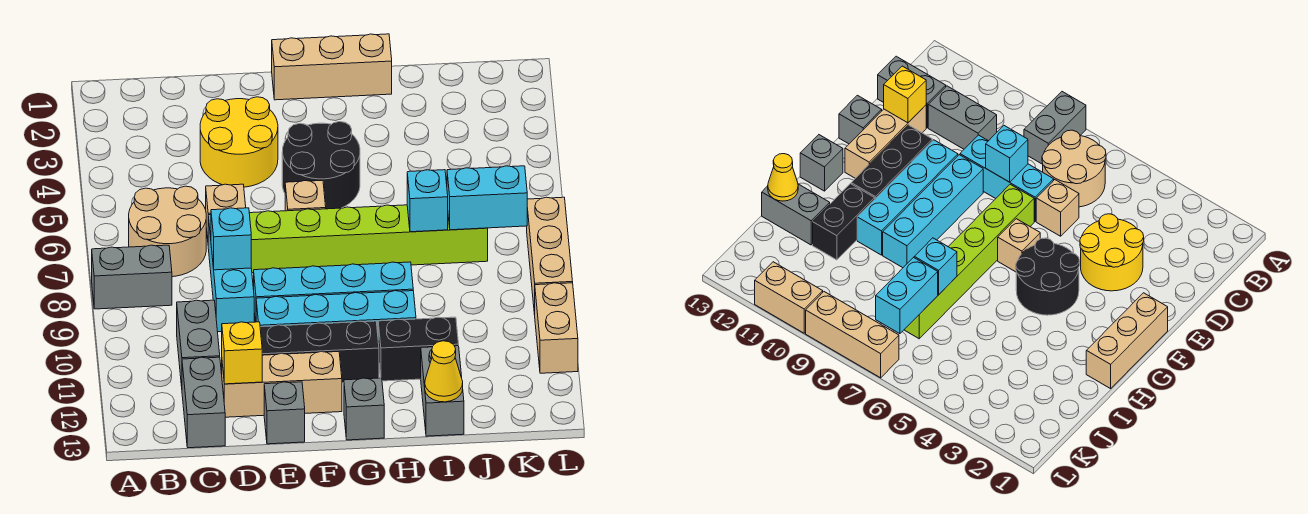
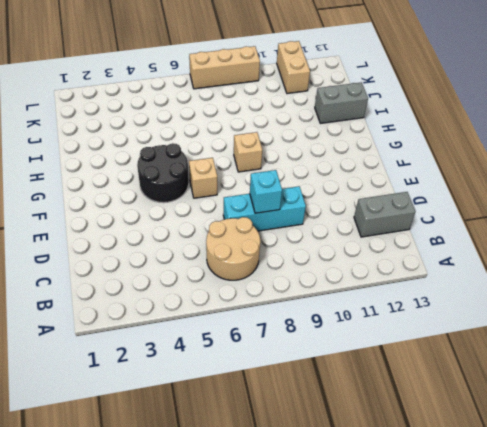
tan brick G8 level 1 -> tan brick D6 level 1
tan brick K11:L11 level 1 -> tan brick L10:L11 level 1
none -> grey brick A8:B8 level 1
none -> grey brick C10:C11 level 1
none -> yellow round brick D3:E4 level 1

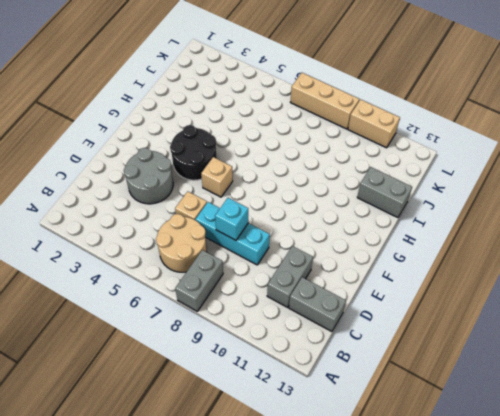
grey brick C11:D11 level 1 -> grey brick C10:C11 level 1
grey round brick D3:E4 level 1 -> yellow round brick D3:E4 level 1
none -> tan brick D12:F12 level 1
none -> lime brick E7:J7 level 1
none -> cyan brick E9:H9 level 1

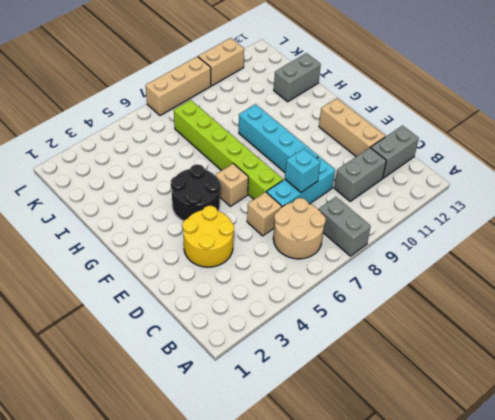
none -> cyan brick E10:H10 level 1
none -> black brick E11:G11 level 1
none -> grey brick E13 level 1

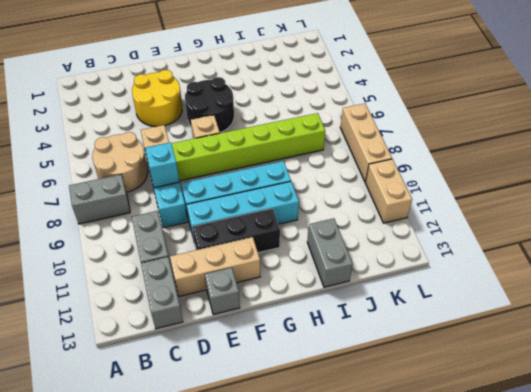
none -> tan brick F1:H1 level 1
none -> grey brick G13 level 1
none -> black brick H11:I11 level 1

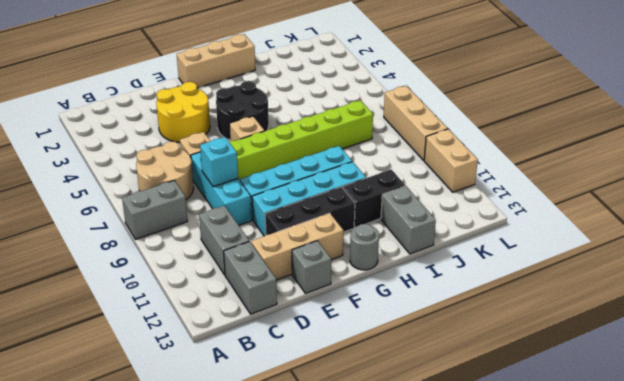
grey round brick G13 level 1 -> grey brick G13 level 1
none -> yellow brick D12 level 2
none -> cyan brick I7 level 2
none -> yellow cone I13 level 2

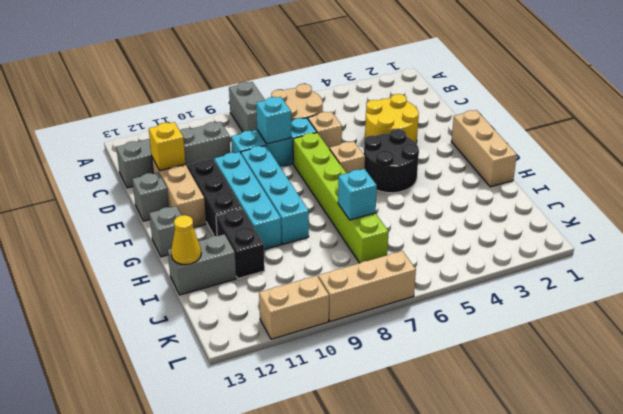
none -> cyan brick J7:K7 level 2

